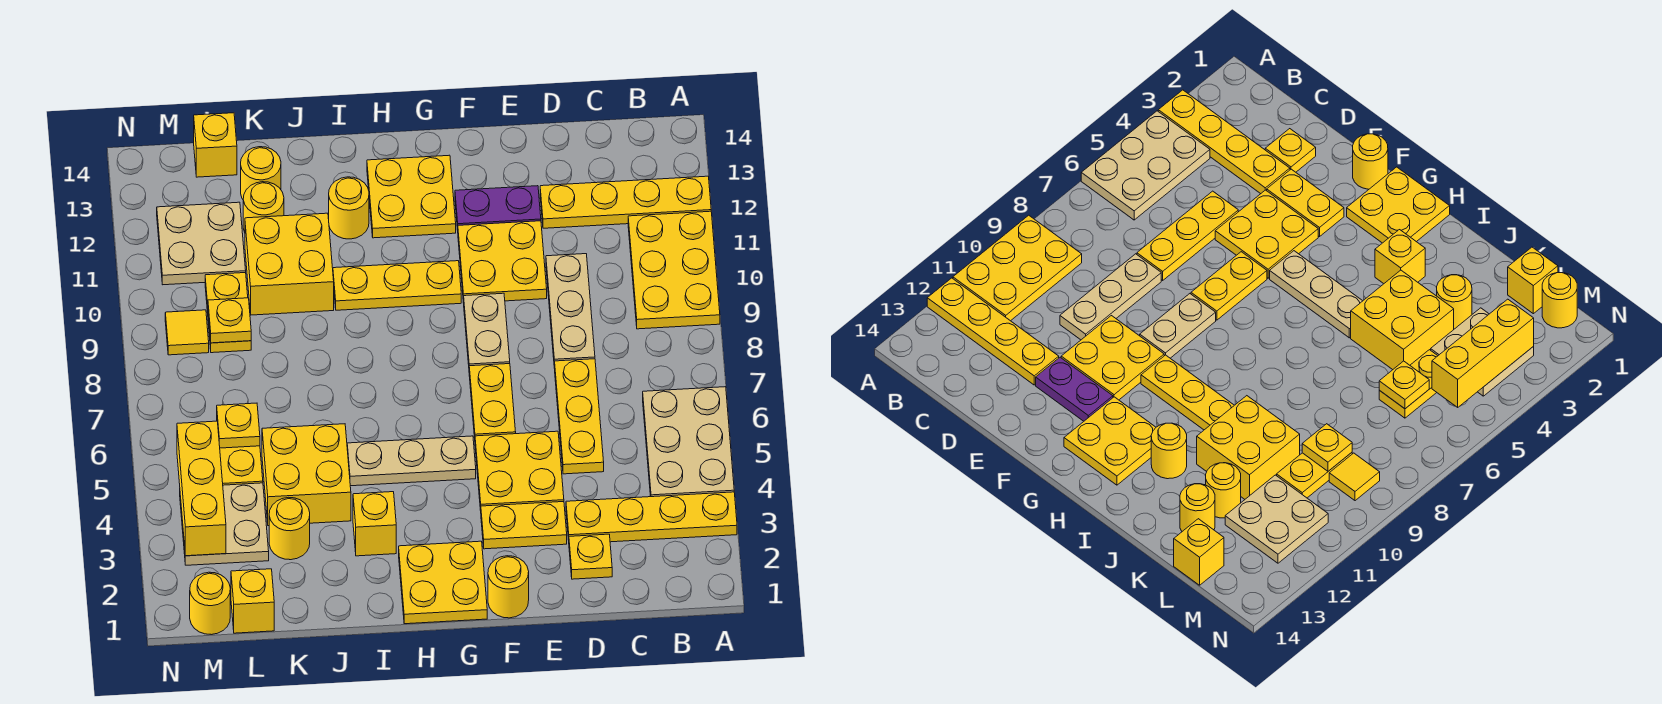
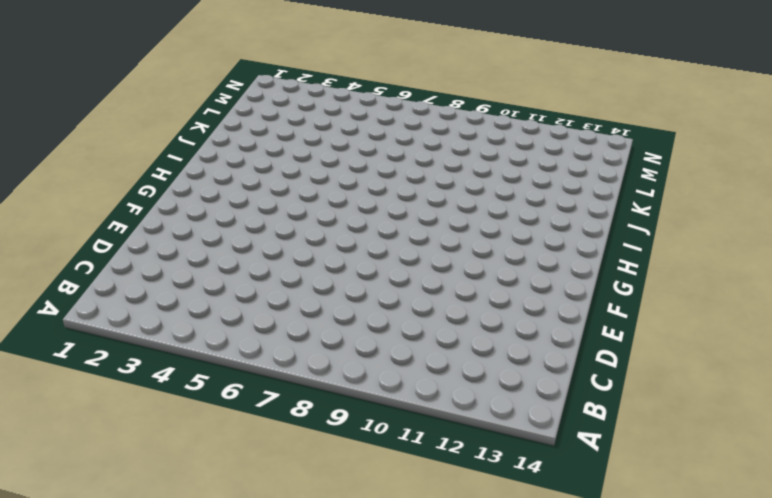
none -> yellow plate A3:D3 level 1
none -> tan plate A4:B6 level 1
none -> yellow plate A9:B11 level 1
none -> yellow plate A12:D12 level 1

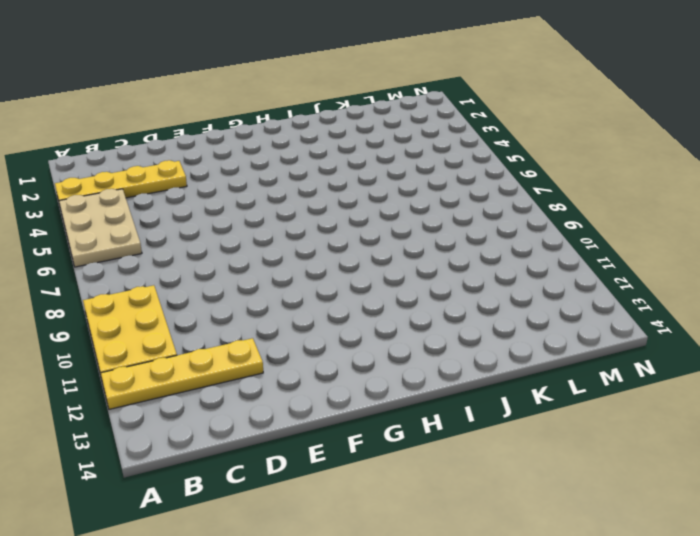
none -> yellow plate D2 level 1
none -> yellow plate D5:D7 level 1
none -> tan plate D8:D10 level 1
none -> yellow plate E3:F3 level 1

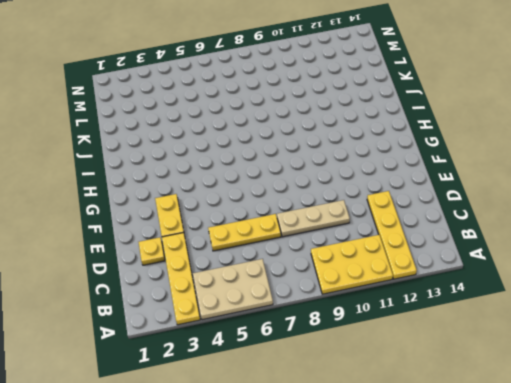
none -> yellow plate E4:F5 level 1
none -> yellow plate E10:F11 level 1
none -> purple plate E12:F12 level 1
none -> yellow round brick F1 level 1

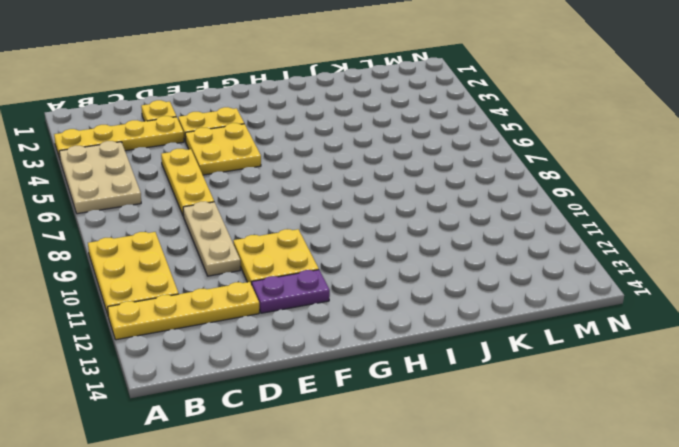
none -> yellow round brick F1 level 1
none -> yellow plate F6:F7 level 1
none -> tan plate F8:F9 level 1
none -> yellow plate G1:H2 level 1

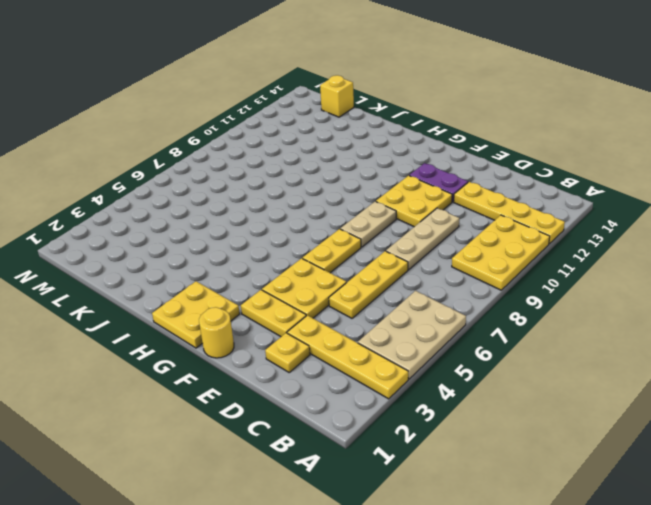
none -> tan plate G5:I5 level 1
none -> yellow plate G10:I10 level 1
none -> yellow plate G12:H13 level 1
none -> yellow brick I3 level 1

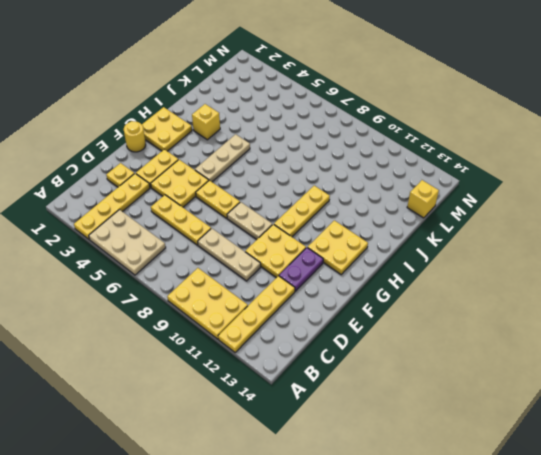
none -> yellow round brick I12 level 1
none -> yellow brick J4:K5 level 1
none -> yellow brick J10:K11 level 1
none -> yellow round brick K3 level 1

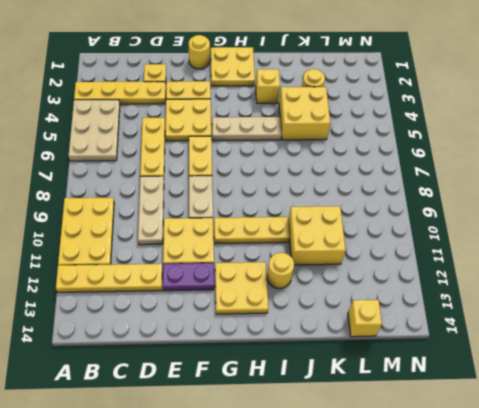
none -> yellow round brick K12 level 1
none -> yellow round brick K13 level 1
none -> yellow brick L1 level 1
none -> tan plate L3:M4 level 1

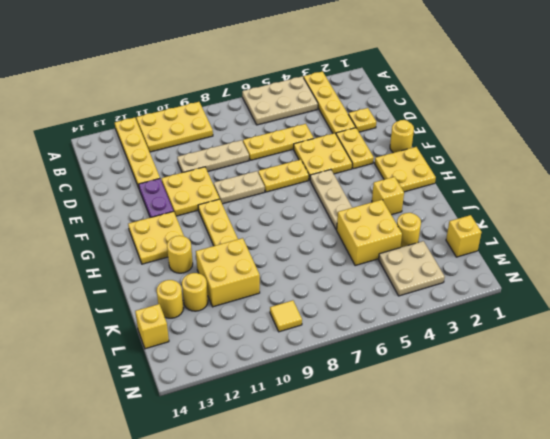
none -> yellow plate L5:L6 level 1
none -> yellow plate L9:L10 level 1
none -> tan plate L11:M12 level 1
none -> yellow round brick M1 level 1

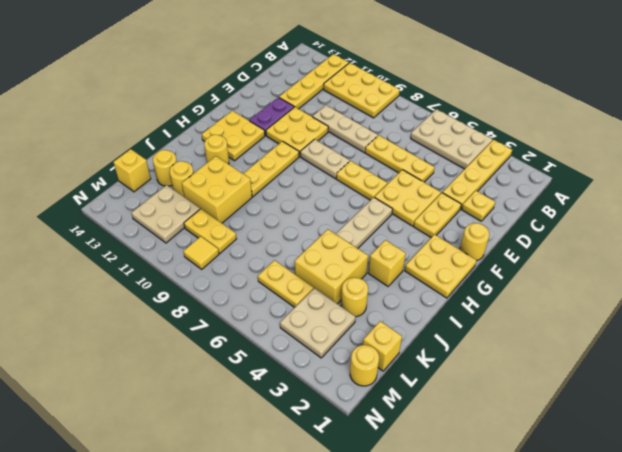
none -> yellow plate L6 level 2
none -> yellow plate L9 level 2
none -> yellow brick M3:M5 level 2

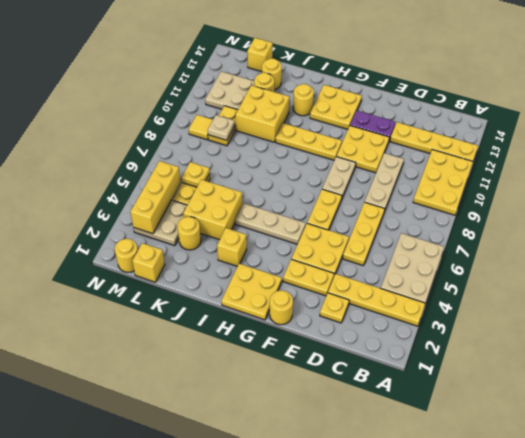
tan plate L9 level 2 -> yellow plate L9 level 2

